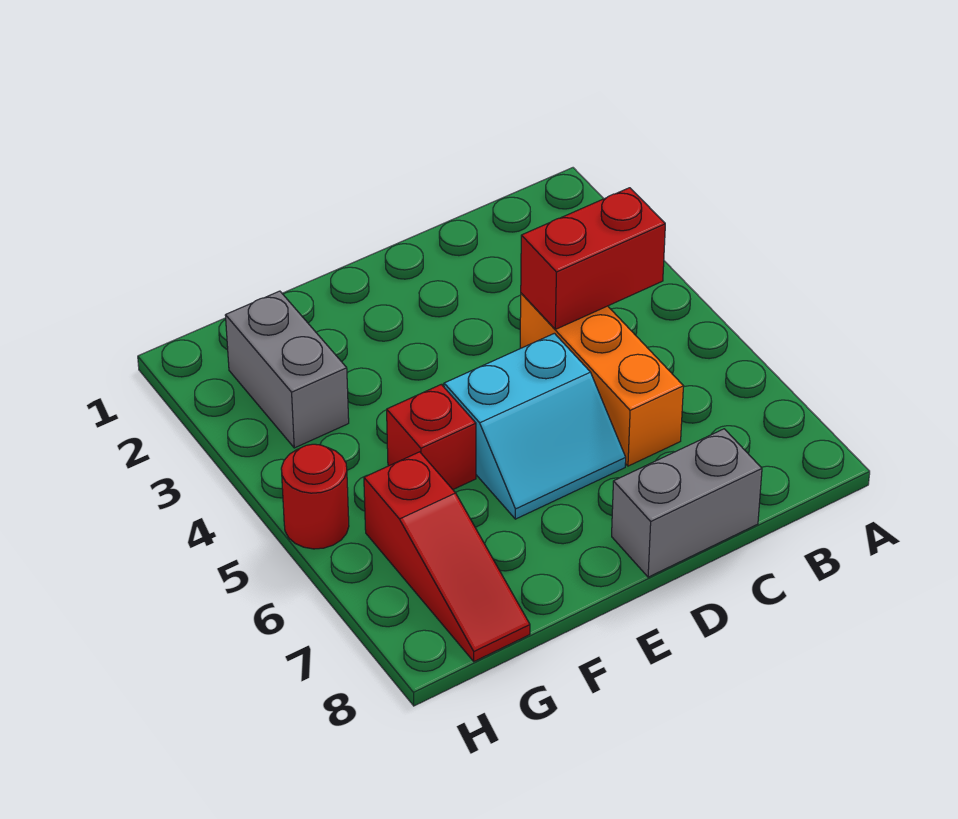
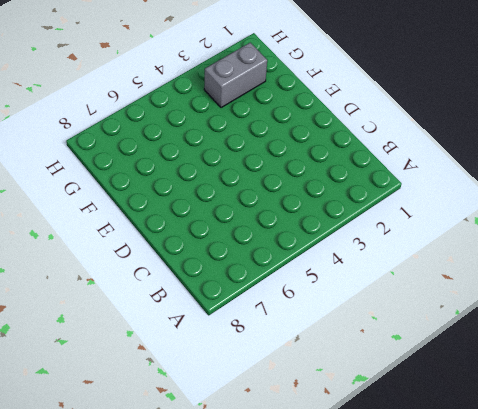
none -> orange brick C4:C6 level 1
none -> grey brick C8:D8 level 1

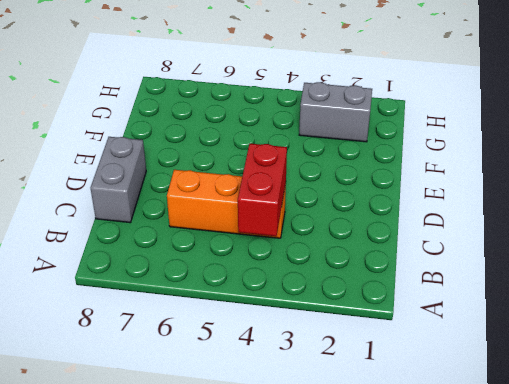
none -> cyan slope D5:E6 level 1 top 5
none -> red brick F5 level 1

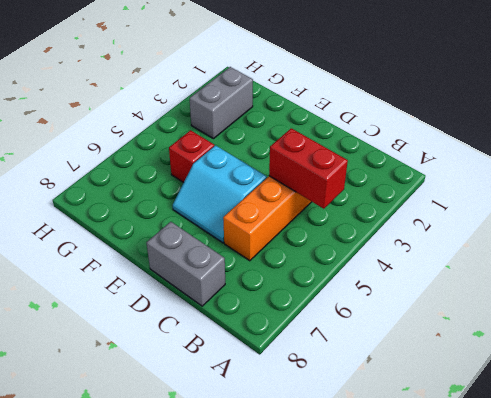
none -> red slope G6:G8 level 1 top 6
none -> red round brick H5 level 1

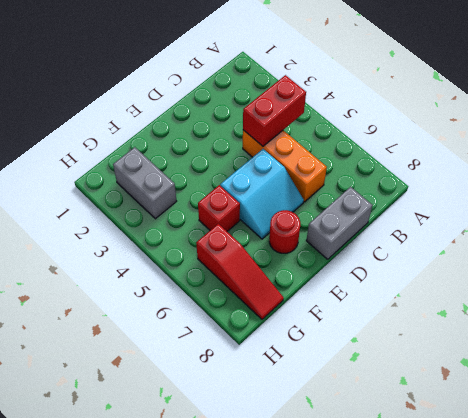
red round brick E7 level 1 -> red round brick H5 level 1

